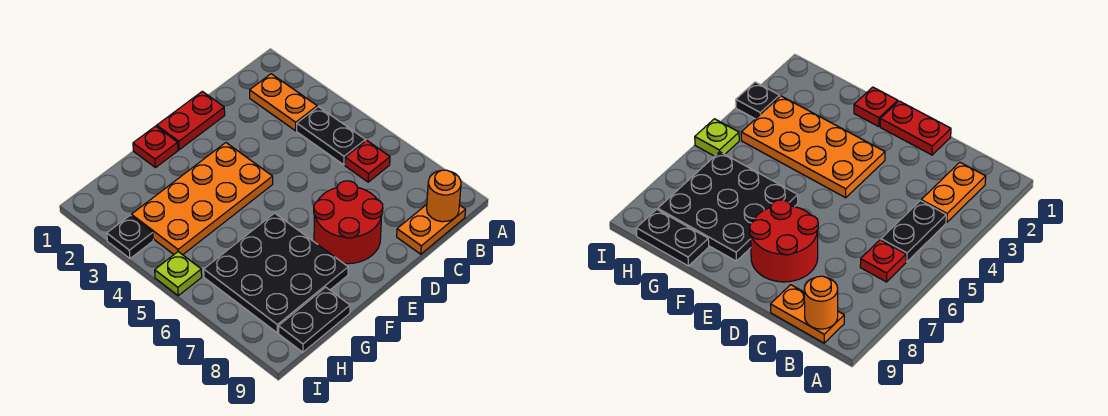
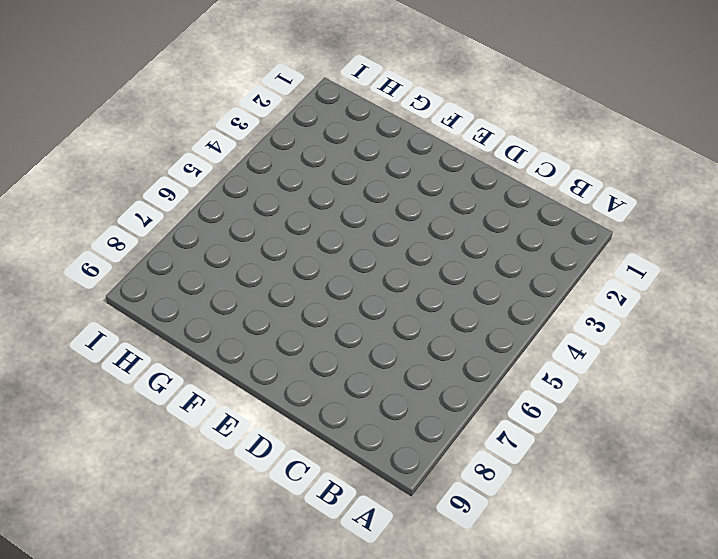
none -> orange plate B2:B3 level 1
none -> black plate B4:B5 level 1
none -> red plate B6 level 1

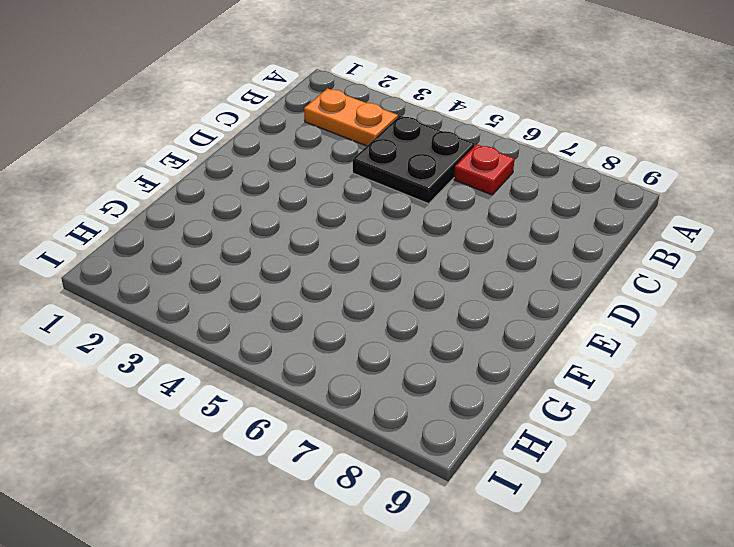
black plate B4:C5 level 1 -> black plate B4:B5 level 1
none -> orange plate B9:C9 level 1
none -> red plate D1:E1 level 1
none -> red round brick D7:E8 level 1

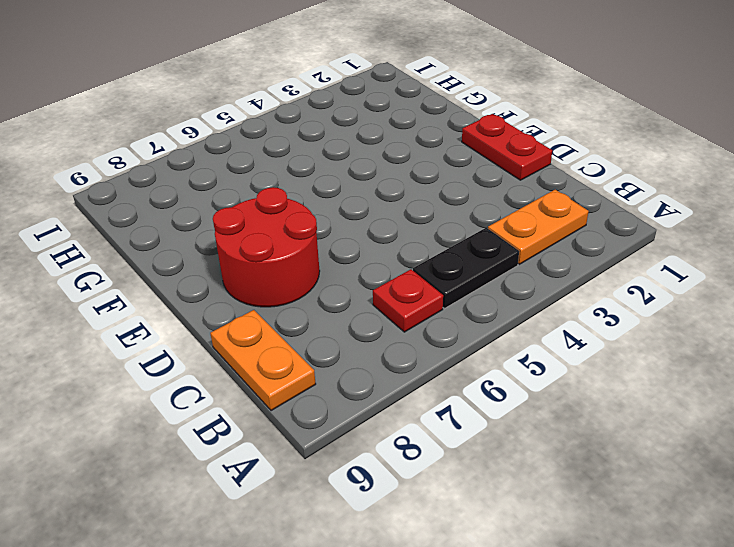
none -> orange plate E3:H4 level 1
none -> red plate F1 level 1
none -> black plate F6:H8 level 1

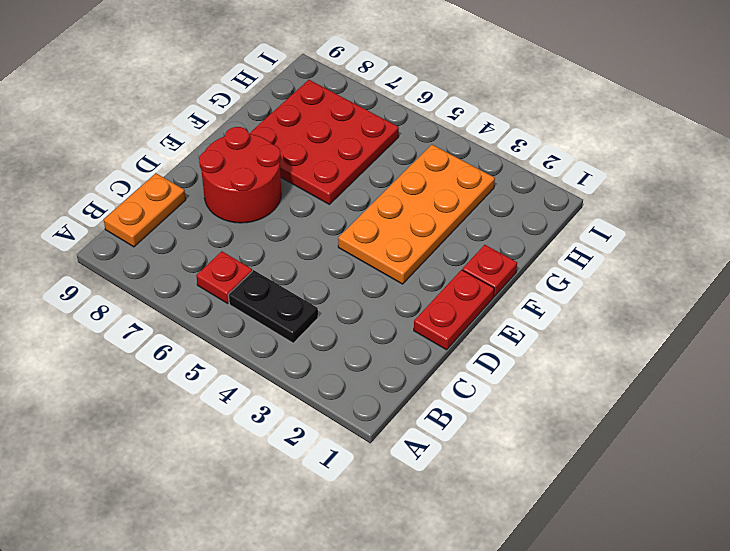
red plate F6:H8 level 1 -> black plate F6:H8 level 1
none -> orange plate B2:B3 level 1
none -> black plate G9:H9 level 1
none -> black plate I3 level 1

